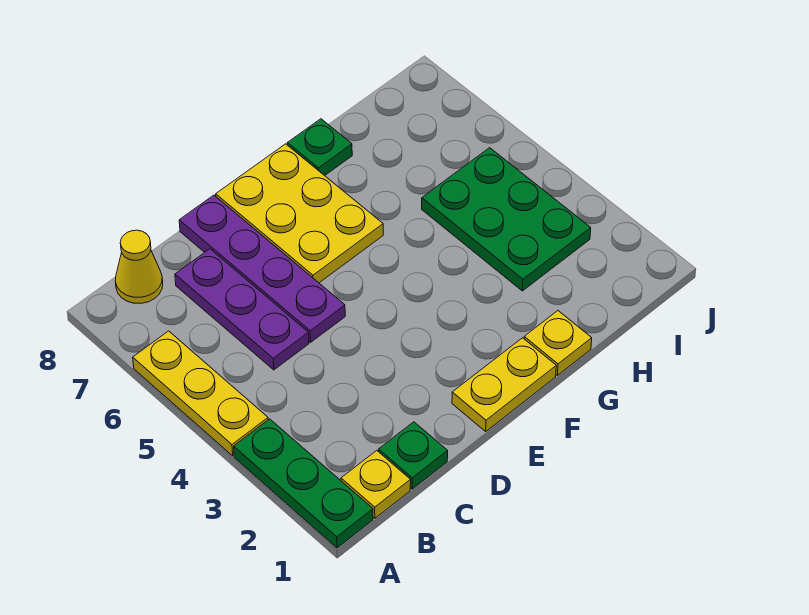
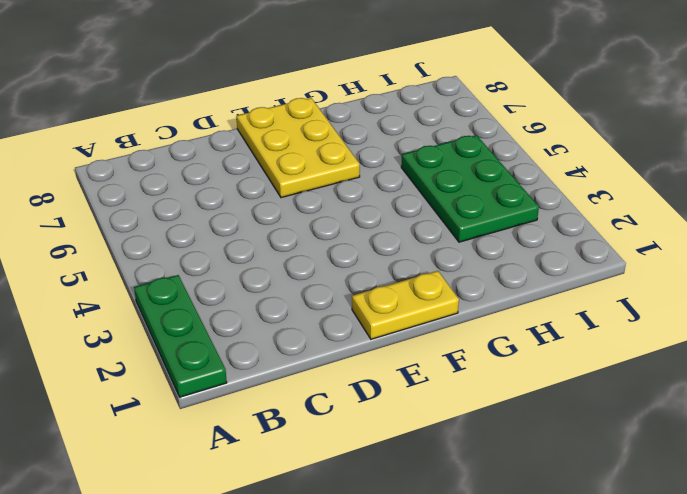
none -> yellow plate A4:A6 level 1
none -> yellow plate B1 level 1
none -> yellow cone B8 level 1

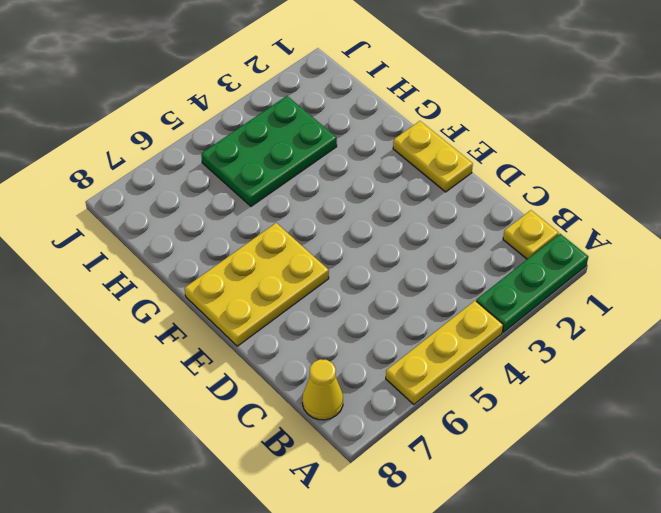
none -> green plate C1 level 1
none -> purple plate C5:C7 level 1
none -> purple plate D5:D8 level 1

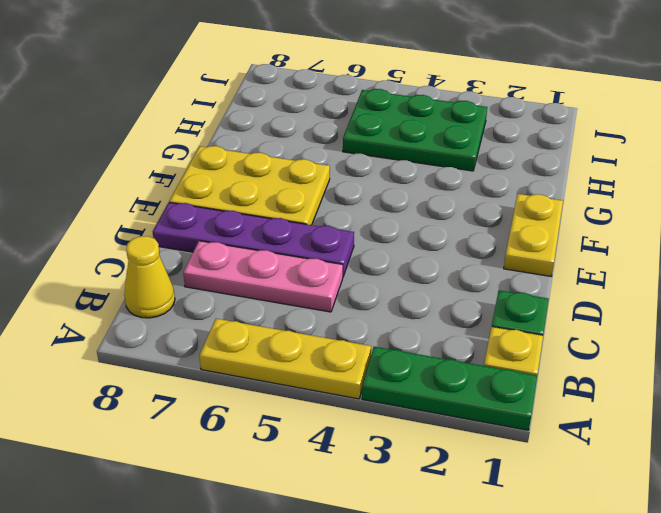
pink plate C5:C7 level 1 -> purple plate C5:C7 level 1
none -> yellow plate G1 level 1
none -> green plate G8 level 1

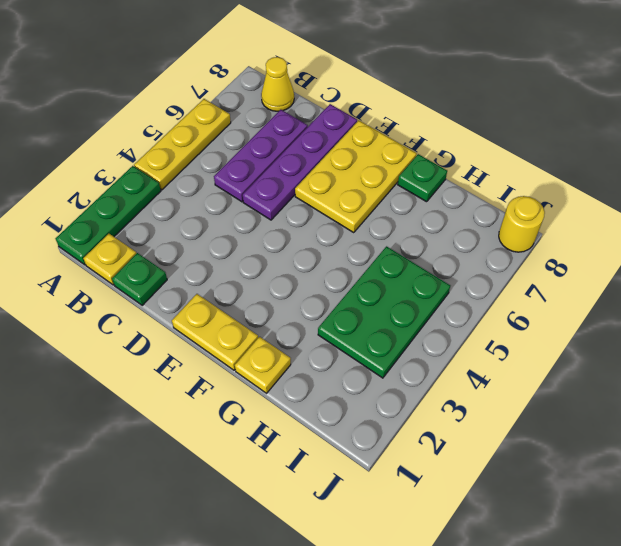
yellow round brick J8 level 1 -> none

